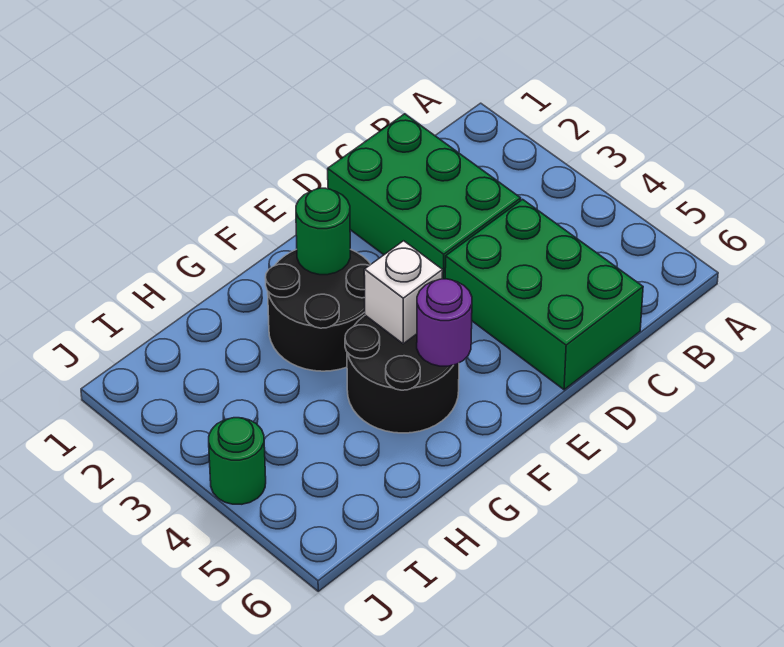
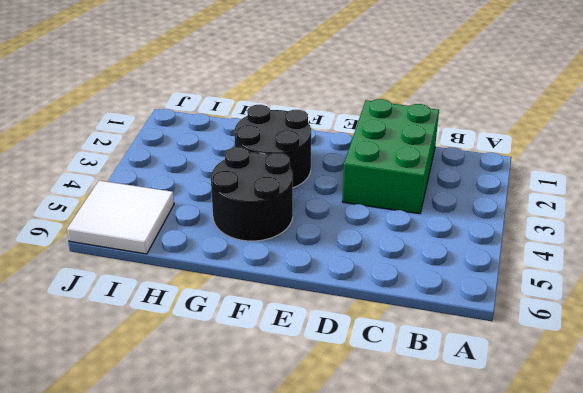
white tile I5:J6 level 1 -> none
none -> green brick C4:D6 level 1
none -> green round brick J4 level 1

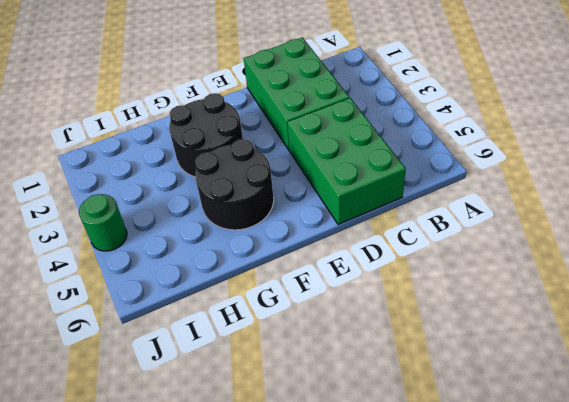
none -> green round brick F2 level 2
none -> white brick F4 level 2

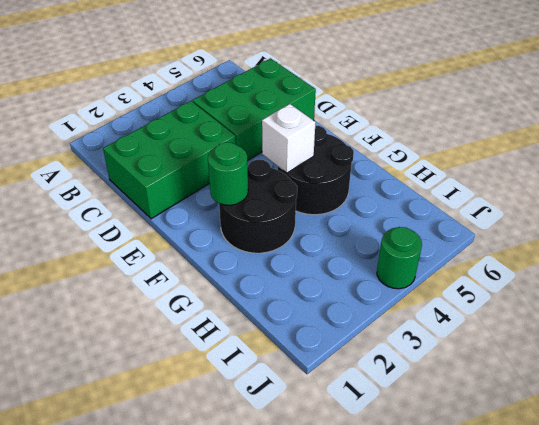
none -> purple round brick F5 level 2

